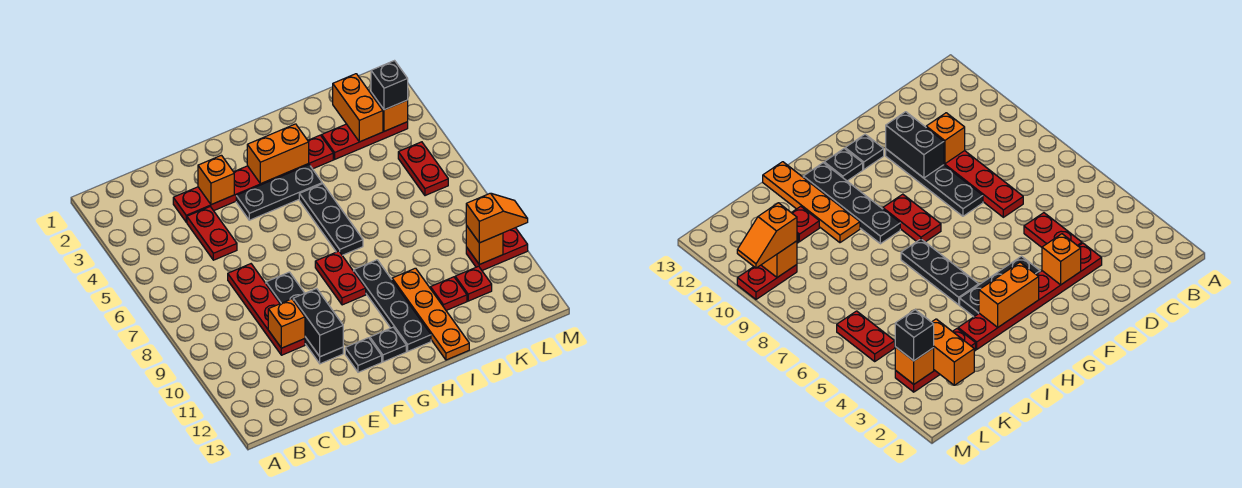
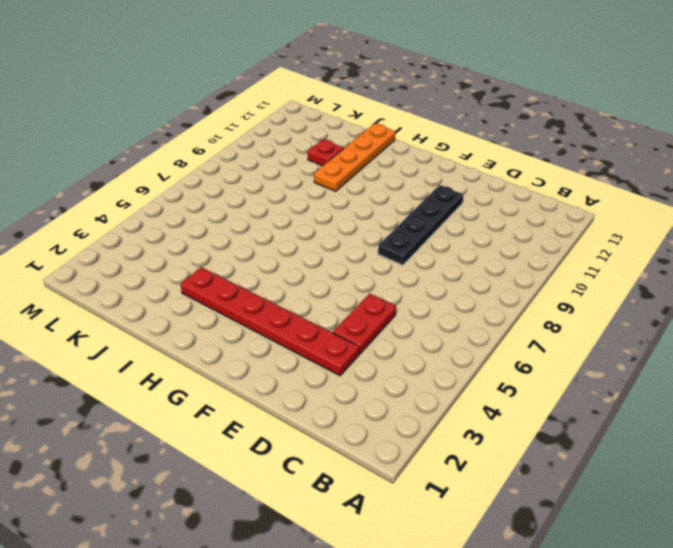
none -> red plate D7:D10 level 1
none -> black plate F4:H4 level 1
none -> black plate F12 level 1

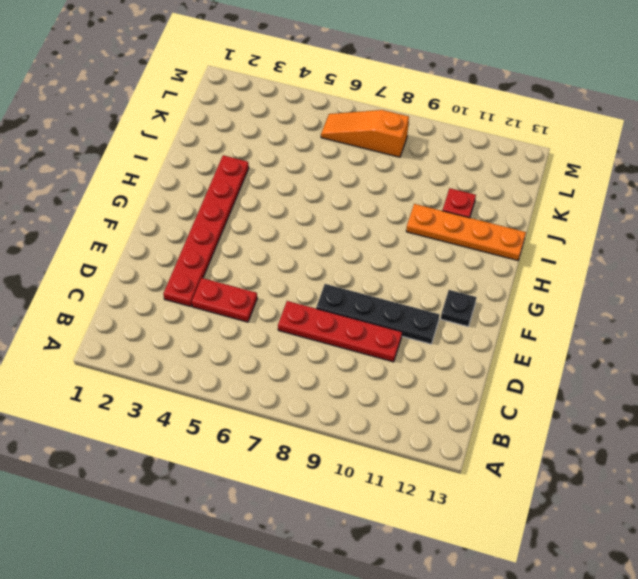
orange slope L6:L8 level 1 top 8 -> red plate L5:L6 level 1
none -> black plate F4:H4 level 1
none -> red plate G8:G9 level 1
none -> black plate G12 level 1

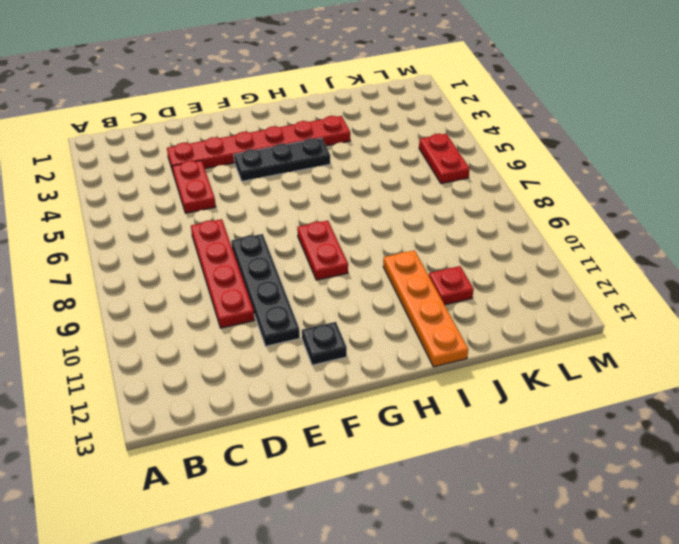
none -> black plate G12 level 1
none -> black plate H5:H7 level 1
none -> black plate H9:H12 level 1

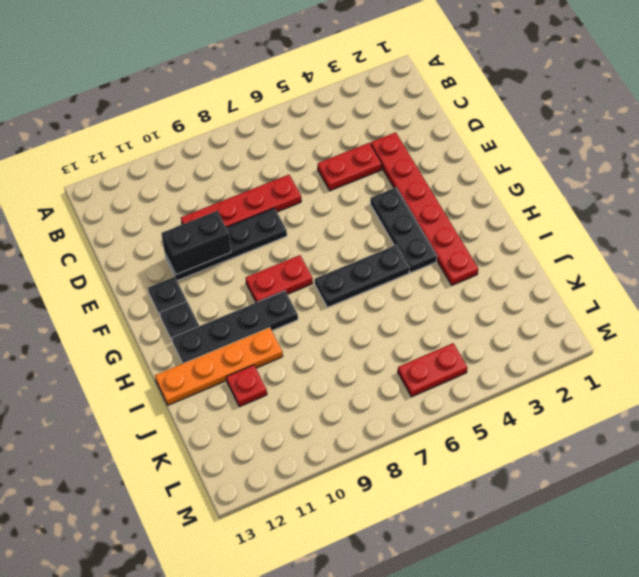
none -> red plate J3:L3 level 1
none -> red plate K11 level 1
none -> red plate L10:M10 level 1

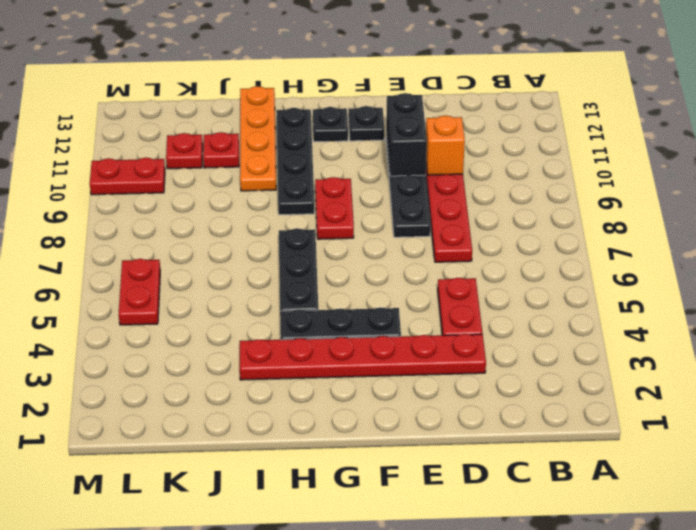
none -> red plate J3:L3 level 1
none -> orange brick E3 level 2
none -> orange brick G3:H3 level 2

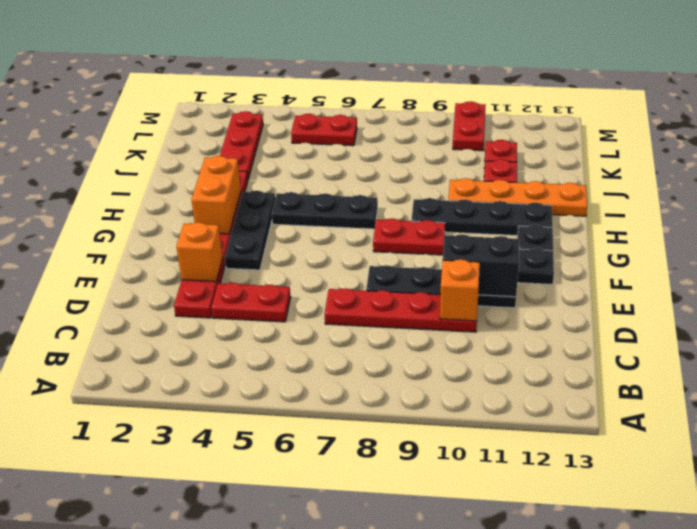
none -> orange brick K2:K3 level 2
none -> orange brick L3 level 2
none -> orange brick L10 level 2

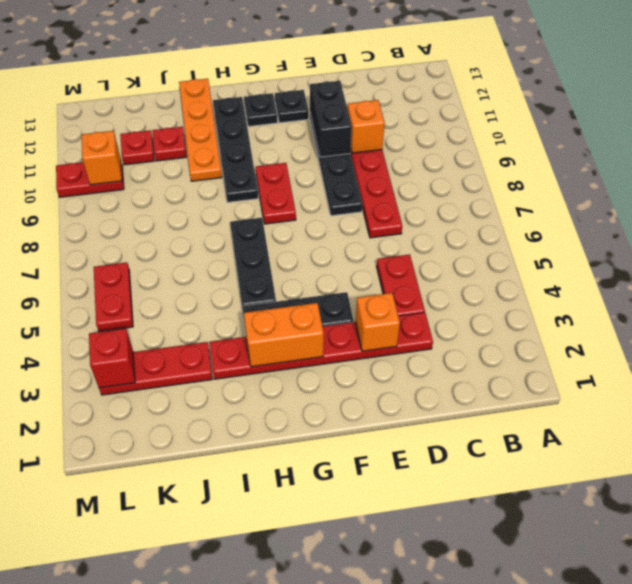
red brick L3 level 2 -> orange brick L3 level 2
none -> orange brick K2:K3 level 2
none -> black brick L3 level 3
none -> orange slope L10:M10 level 3 top L

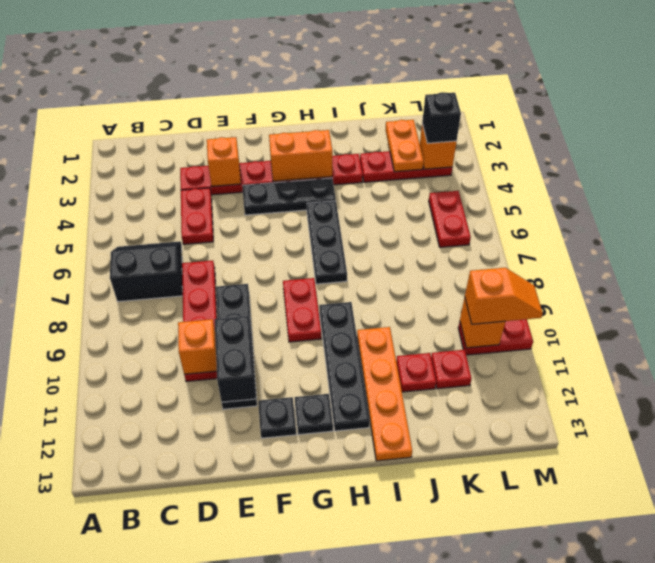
black slope B6:C7 level 1 top 7 -> none
orange plate K2:K3 level 2 -> orange brick K2:K3 level 2

